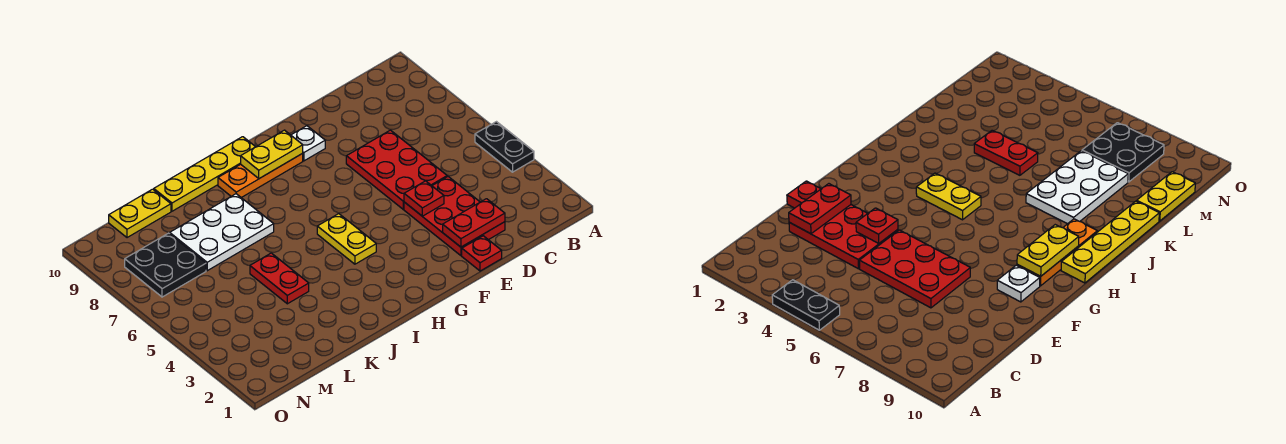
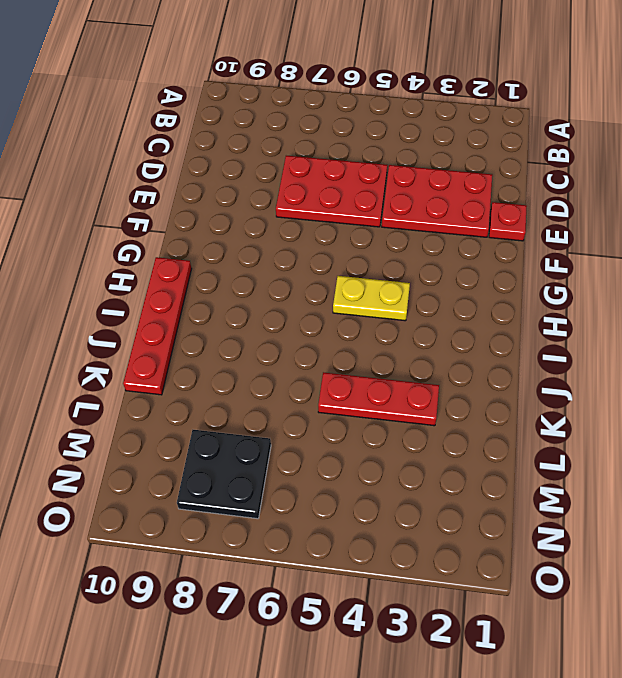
red plate H10:K10 level 1 -> yellow plate H10:K10 level 1
red plate K3:K5 level 1 -> red plate K4:K5 level 1
none -> black plate A4:A5 level 1
none -> white plate F9 level 1
none -> orange plate G9:I9 level 1

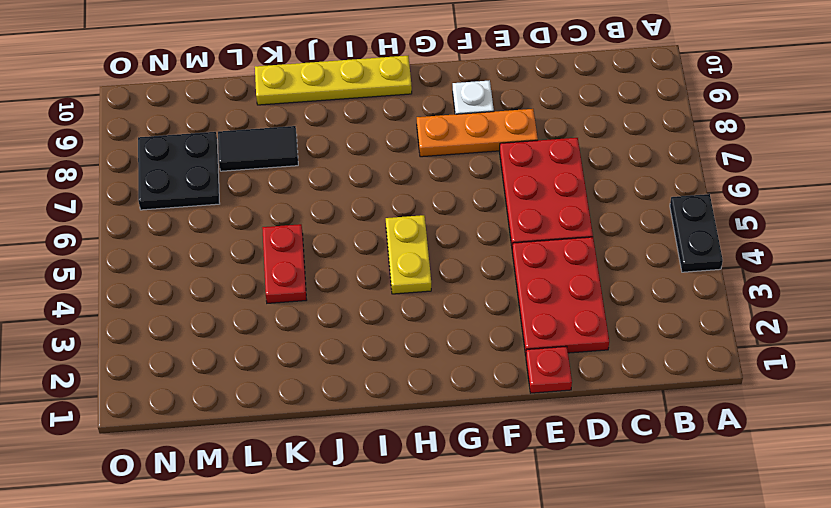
orange plate E8:G8 level 1 -> orange plate G9:I9 level 1
black tile K8:L8 level 1 -> white plate J7:L8 level 1
none -> yellow plate L10:M10 level 1
none -> red plate D2:E2 level 2
none -> red plate E4 level 2

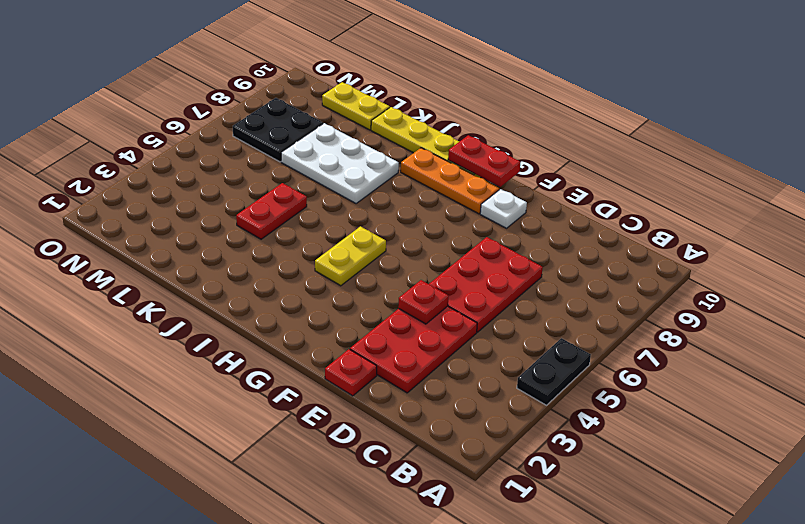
red plate G10:H10 level 2 -> red plate D2:E2 level 2
none -> yellow plate G9:H9 level 2

